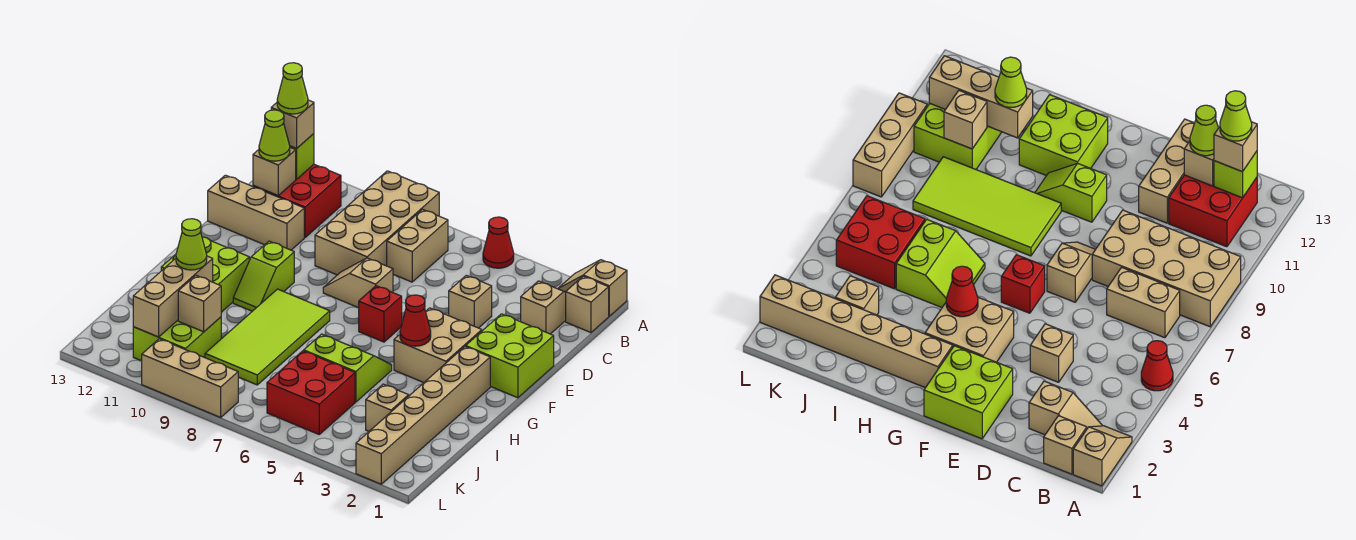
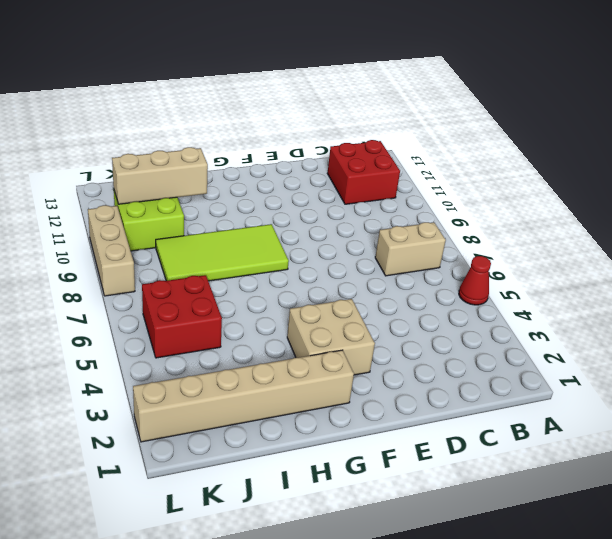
none -> tan slope A1:A2 level 1 top 1
none -> tan brick A8:D9 level 1
none -> tan brick B1 level 1
none -> tan slope B2:C2 level 1 top C

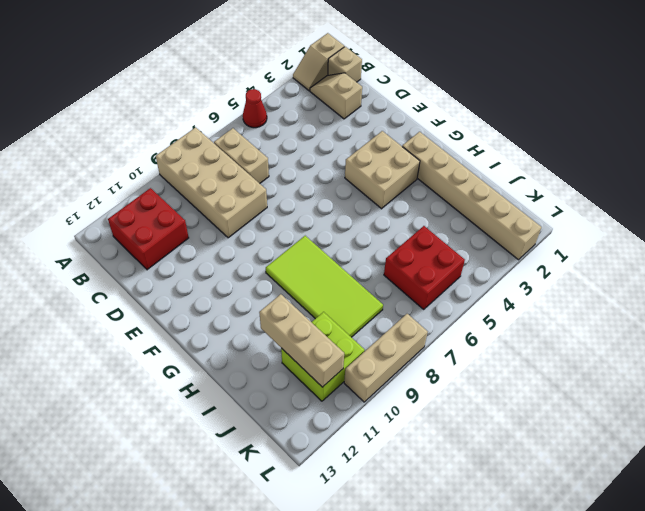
none -> tan brick D4 level 1
none -> tan brick D11:D13 level 1
none -> lime brick E1:F2 level 1
none -> tan slope E7:E8 level 1 top 7

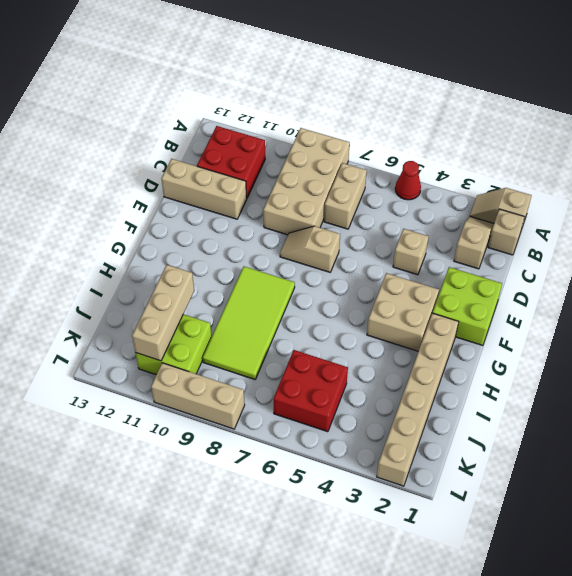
none -> red brick F6 level 1
none -> lime slope F10:G10 level 1 top F
none -> lime brick G11:H12 level 1
none -> lime slope H5:I6 level 1 top I

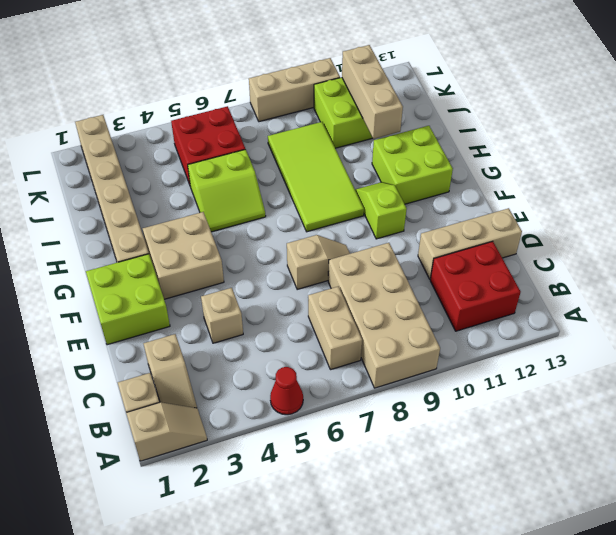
none -> red brick F6 level 1
none -> tan brick J3 level 1
none -> lime brick B12 level 2
none -> tan brick C12 level 2

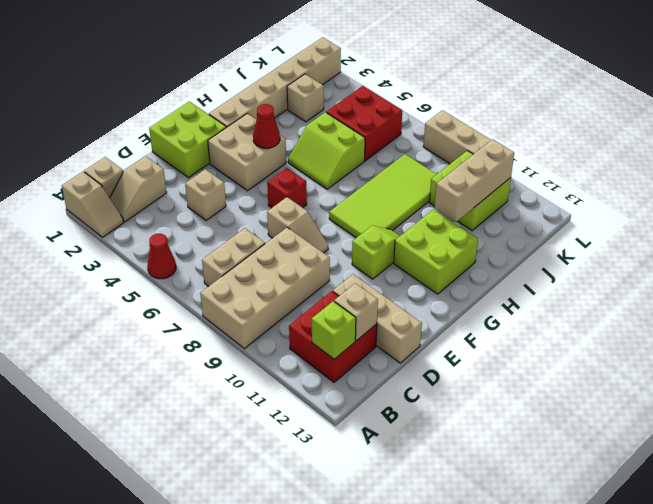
none -> tan brick J10 level 2
none -> tan brick B12 level 3
none -> lime cone C12 level 3
none -> lime cone I11 level 3

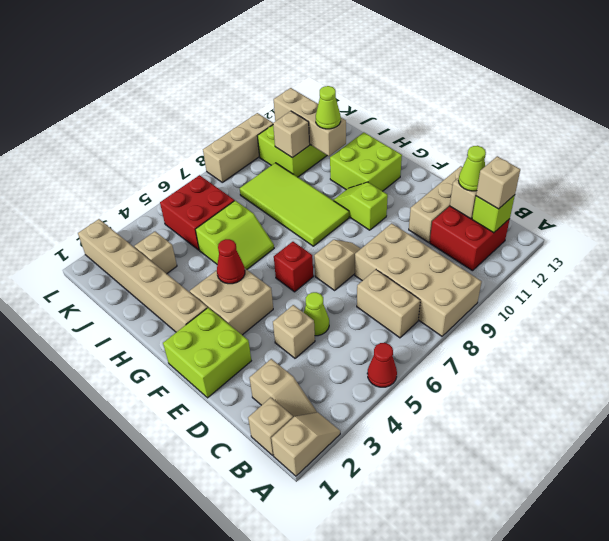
lime cone D5 level 1 -> lime cone B12 level 4

